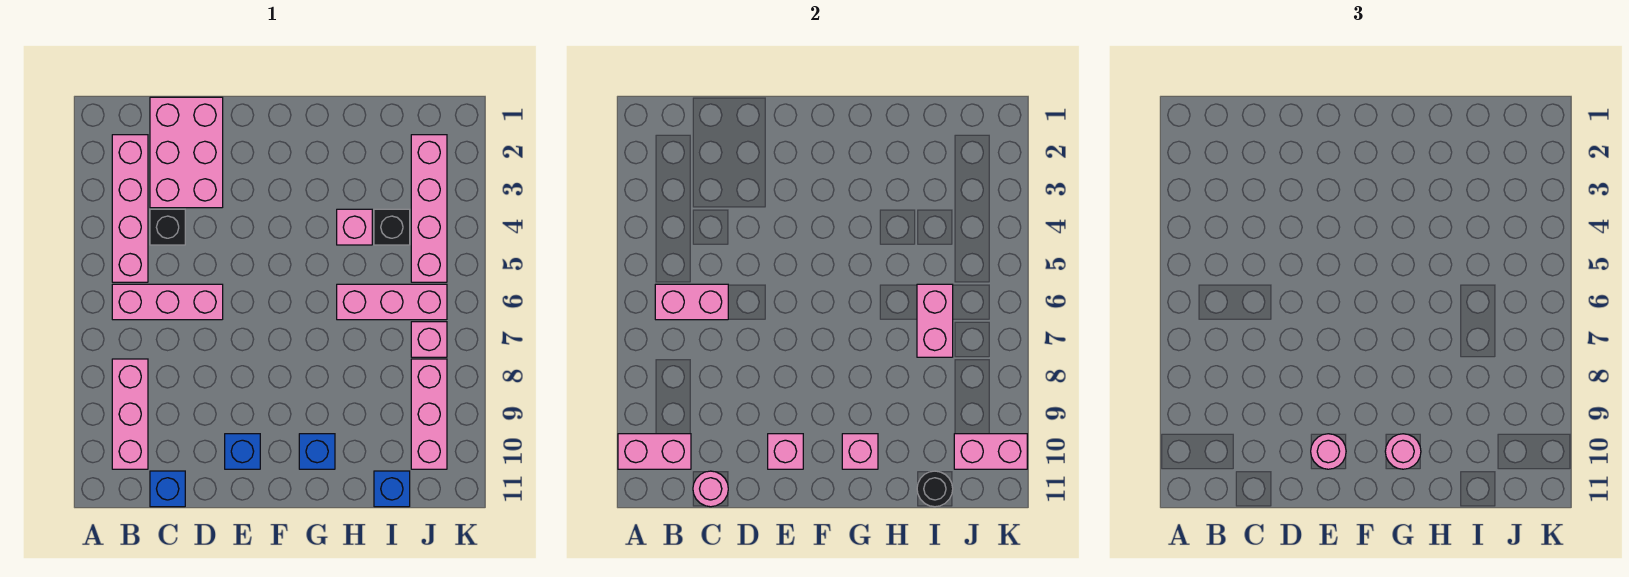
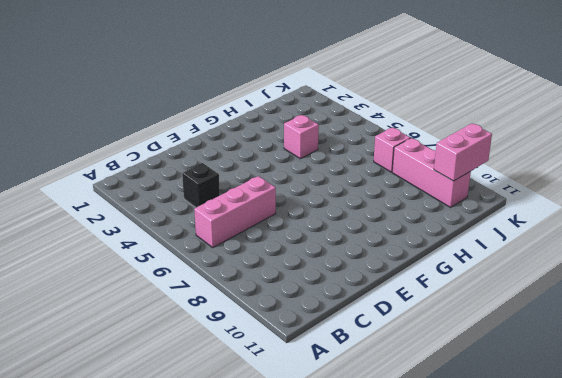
none -> pink brick B2:B5 level 1
none -> pink brick B8:B10 level 1
none -> pink brick C1:D3 level 1

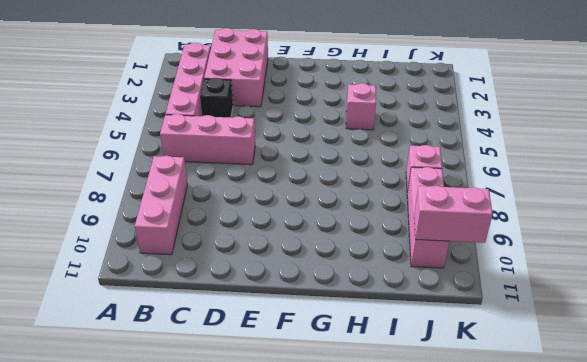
none -> blue brick C11 level 1
none -> blue brick E10 level 1
none -> blue brick G10 level 1

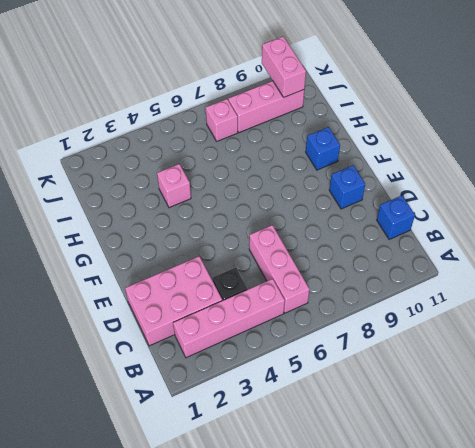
none -> pink brick B8:B10 level 1
none -> pink brick H6:J6 level 1
none -> black brick I4 level 1

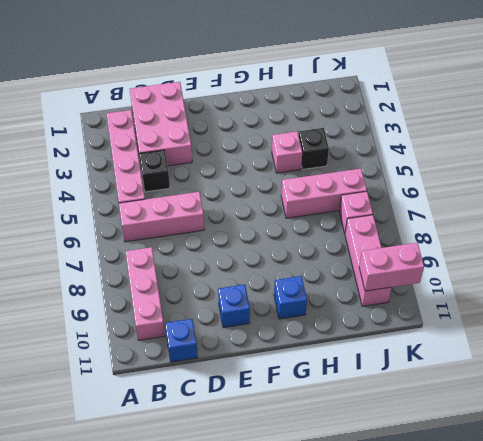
none -> blue brick I11 level 1
none -> pink brick J2:J5 level 1
none -> pink brick A10:B10 level 2

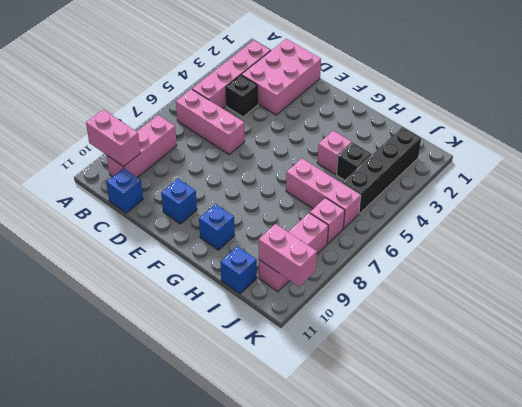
black brick J2:J5 level 1 -> pink brick J2:J5 level 1
none -> pink brick B6:C6 level 2
none -> pink round brick C11 level 2
none -> pink brick E10 level 2

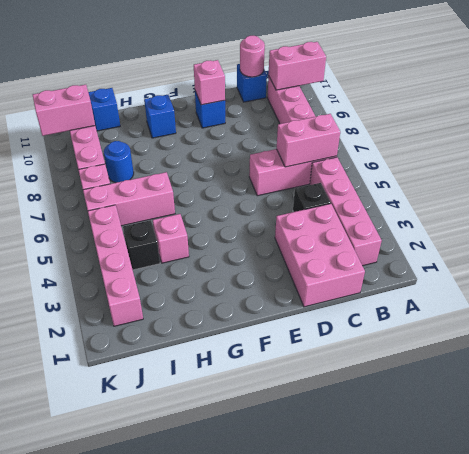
blue round brick I8 level 1 -> none
none -> pink brick G10 level 2
none -> pink brick I6:I7 level 2
none -> black round brick I11 level 2

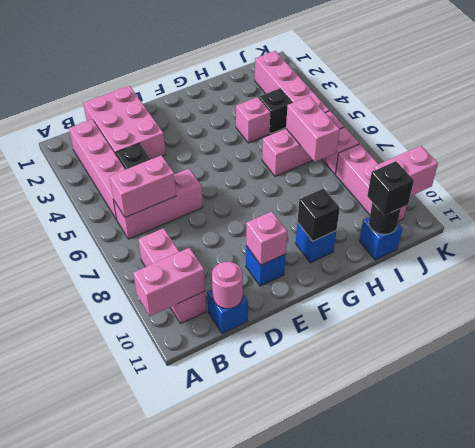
black brick G10 level 2 -> pink brick G10 level 2
black brick I11 level 3 -> none
none -> pink round brick E10 level 3
none -> pink round brick G10 level 3

